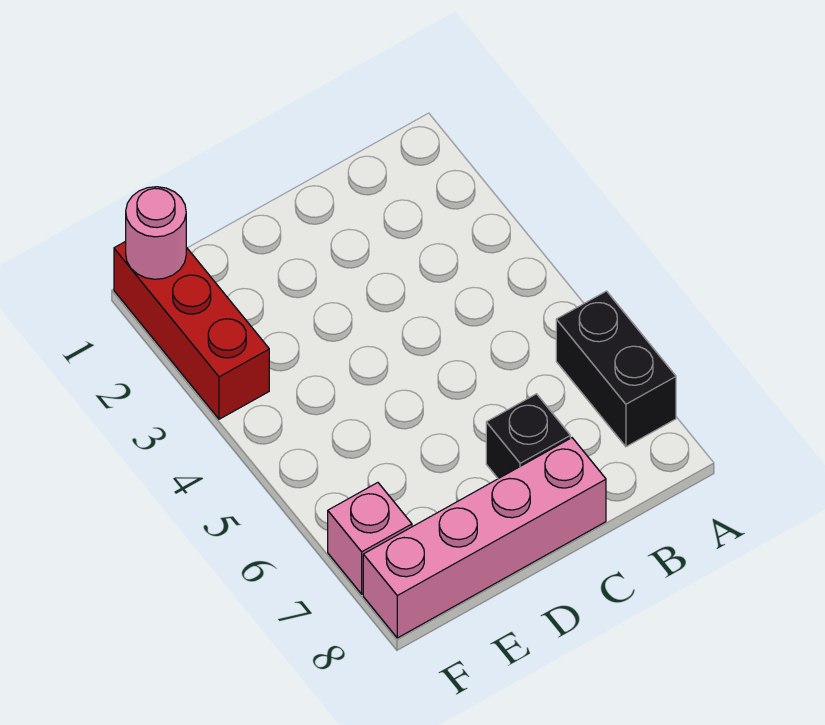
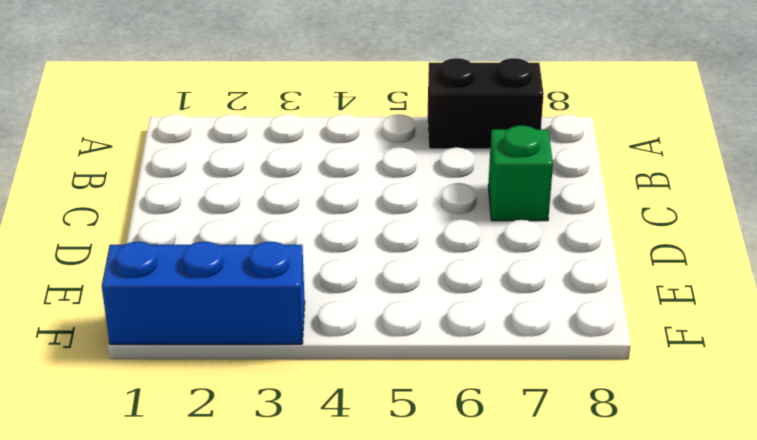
green brick C7 level 1 -> black brick C7 level 1
blue brick F1:F3 level 1 -> red brick F1:F3 level 1
none -> pink brick C8:F8 level 1
none -> pink brick F7 level 1

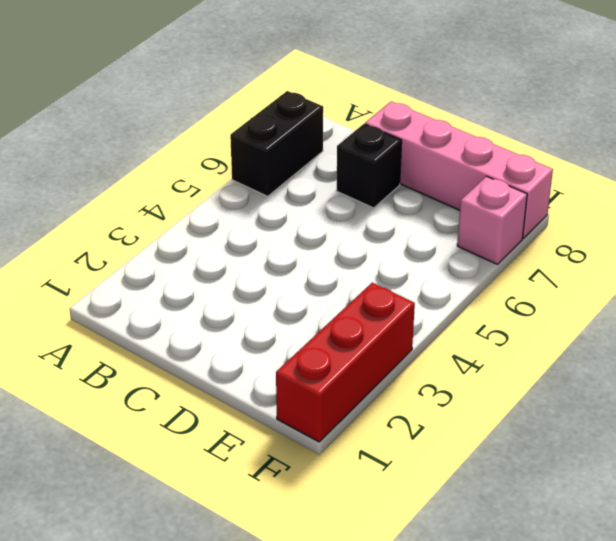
none -> pink round brick F1 level 2

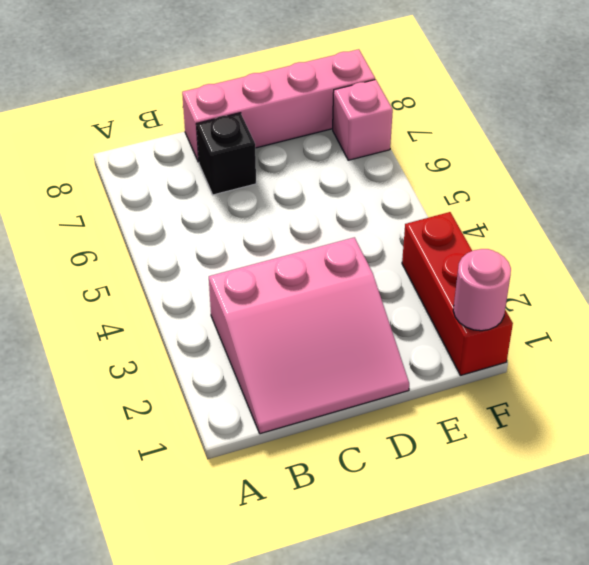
pink slope B1:D3 level 1 top 3 -> none
none -> black brick A6:A7 level 1

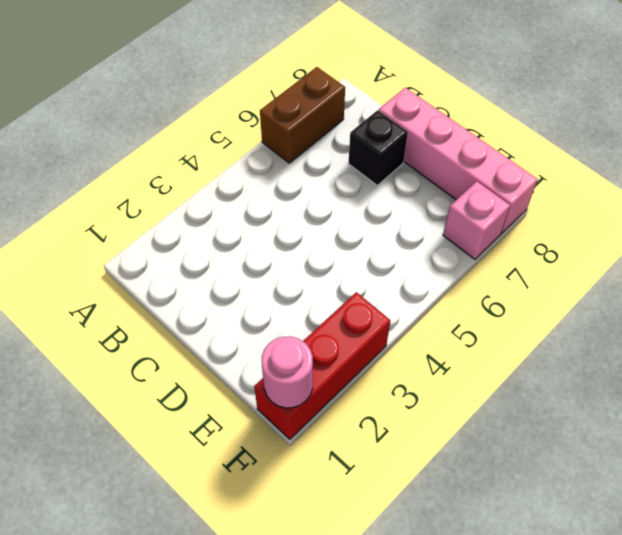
brown brick A6:A7 level 1 -> black brick A6:A7 level 1

